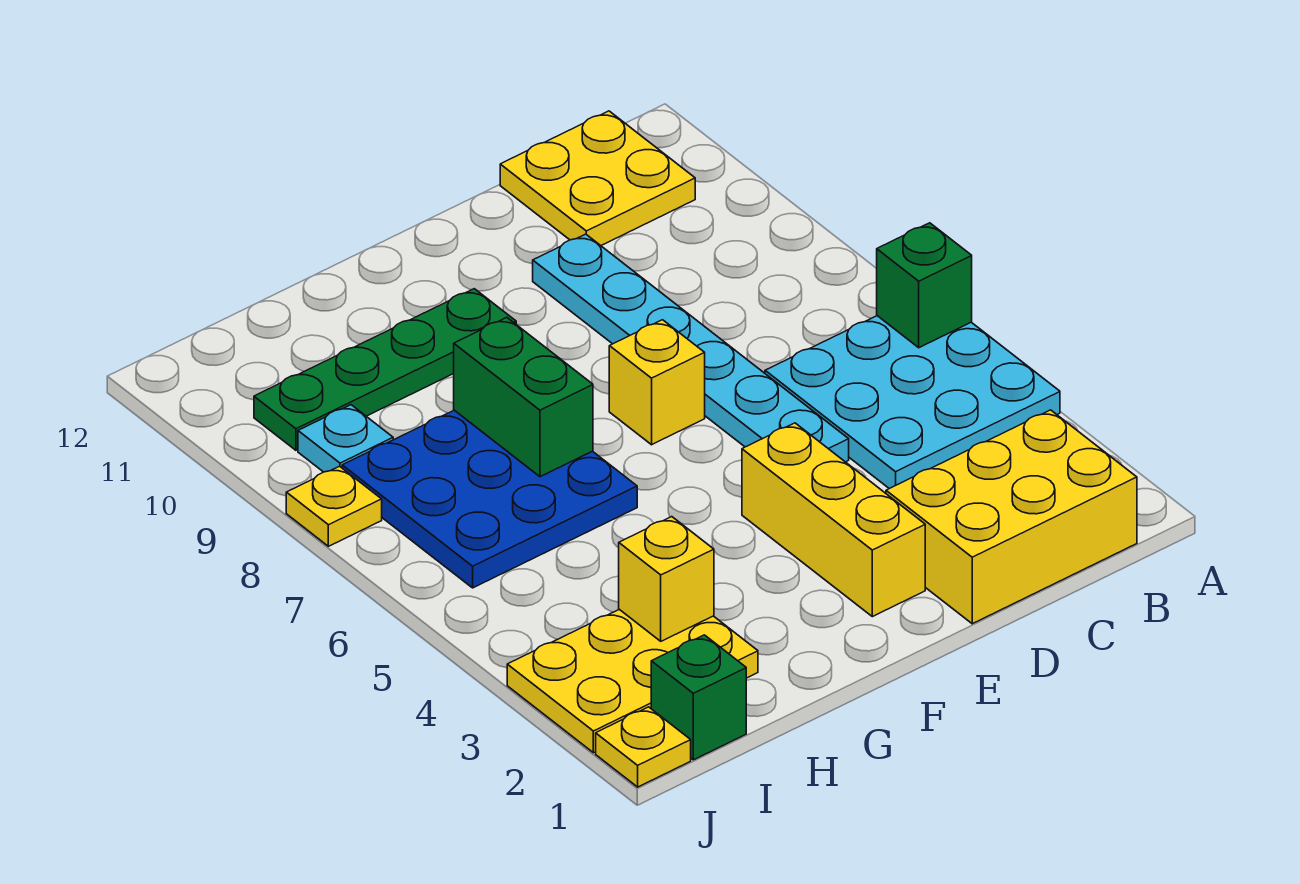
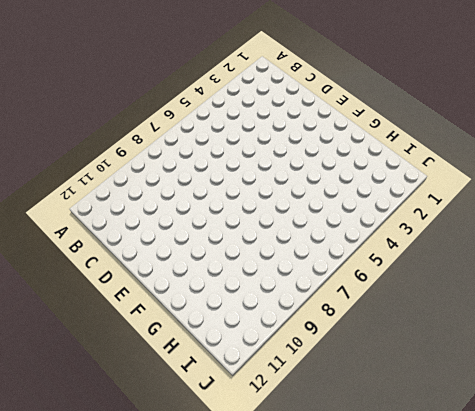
none -> cyan plate A4:C6 level 1
none -> yellow brick B1:D2 level 1
none -> yellow plate B11:C12 level 1

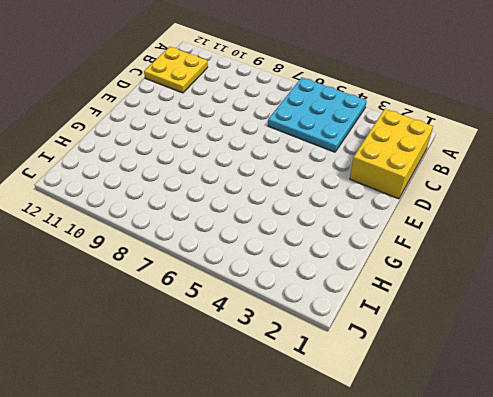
none -> cyan plate D5:D10 level 1
none -> yellow brick E2:E4 level 1
none -> yellow brick E7 level 1

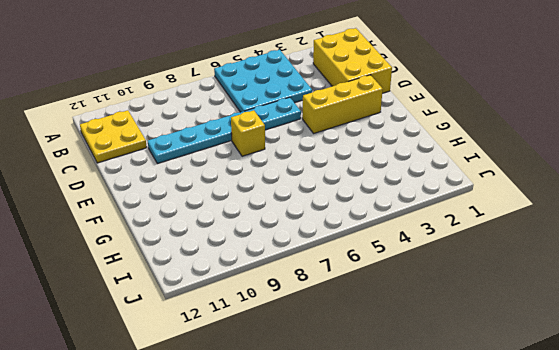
none -> green plate F10:I10 level 1
none -> blue plate G6:I8 level 1
none -> yellow plate H2:J3 level 1

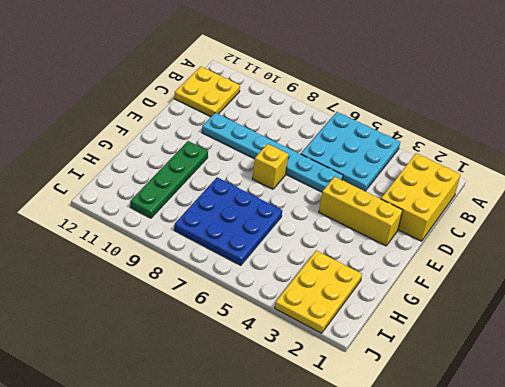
none -> green brick I1 level 1
none -> cyan plate I9 level 1
none -> yellow plate J1 level 1

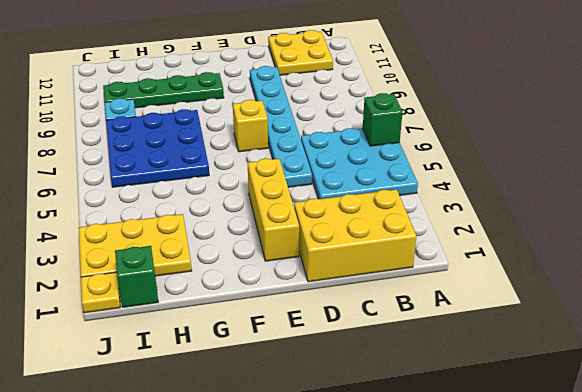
none -> yellow plate J8 level 1
none -> green brick G7:G8 level 2
none -> yellow brick H3 level 2

